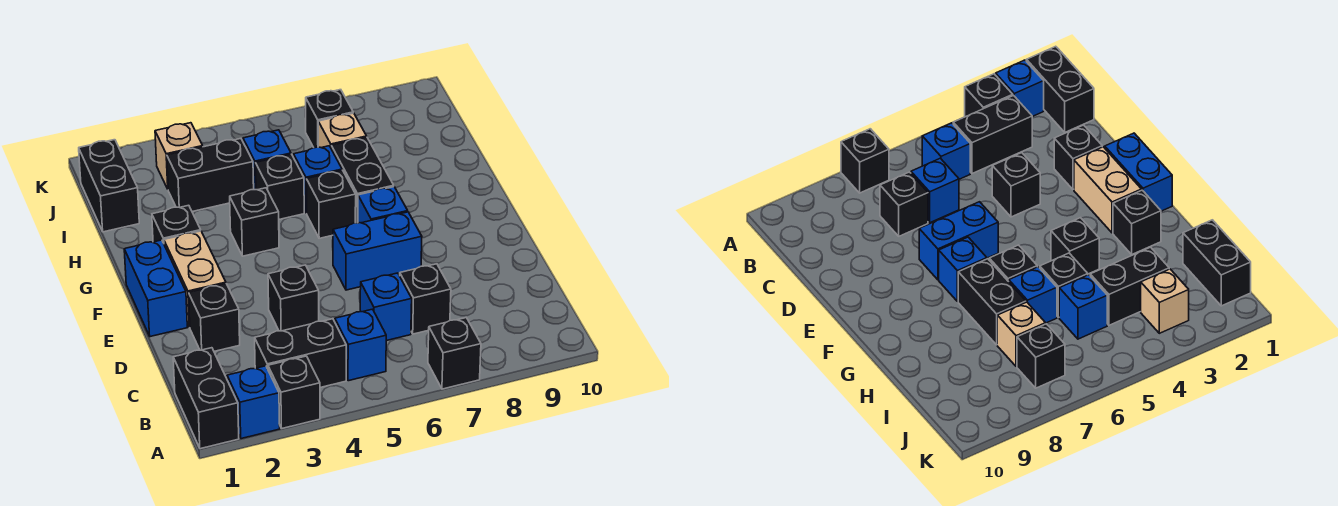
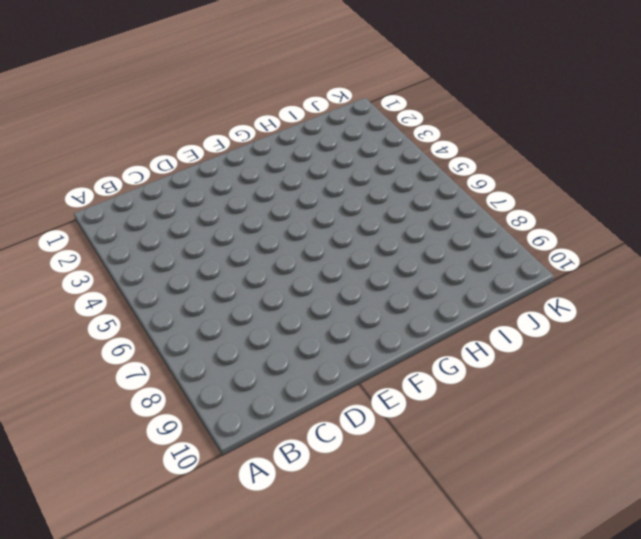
none -> black brick A1:B1 level 1
none -> blue brick A2 level 1
none -> black brick A3 level 1

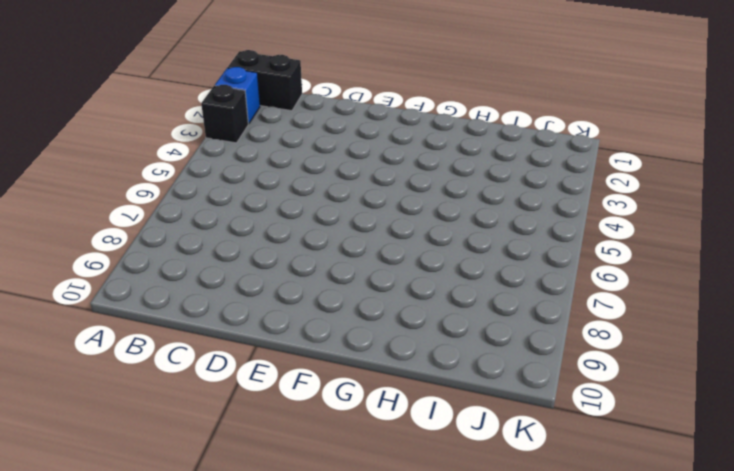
none -> black brick A7 level 1
none -> black brick B3:B4 level 1
none -> blue brick B5 level 1

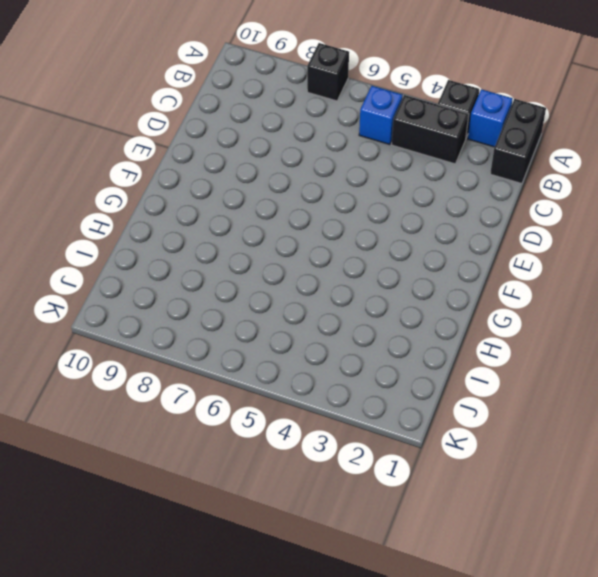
none -> blue brick C6 level 1
none -> black brick C7 level 1
none -> black brick D2 level 1

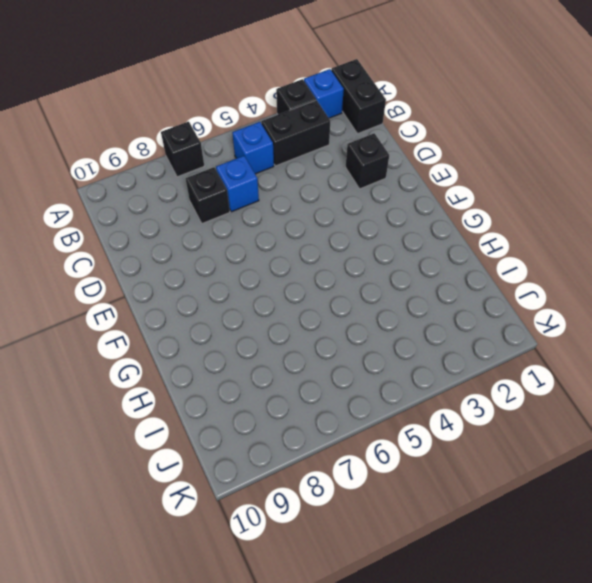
none -> black brick D4 level 1
none -> blue brick E1:F1 level 1
none -> tan brick E2:F2 level 1

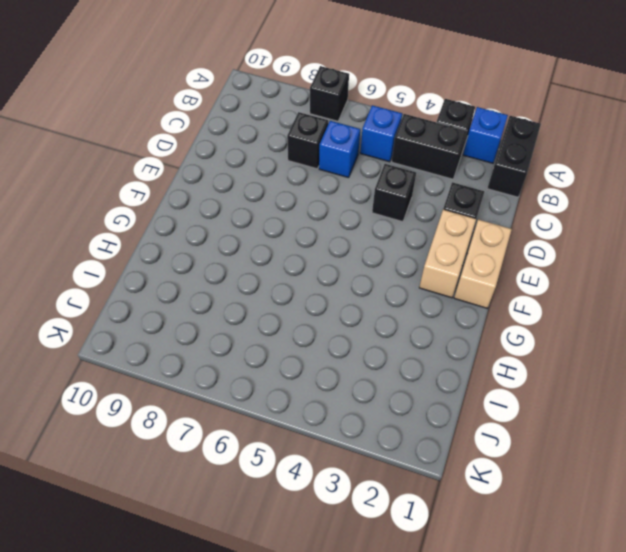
tan brick E1:F1 level 1 -> blue brick E1:F1 level 1
none -> blue brick E6:E7 level 1
none -> blue brick F7 level 1
none -> black brick G2 level 1

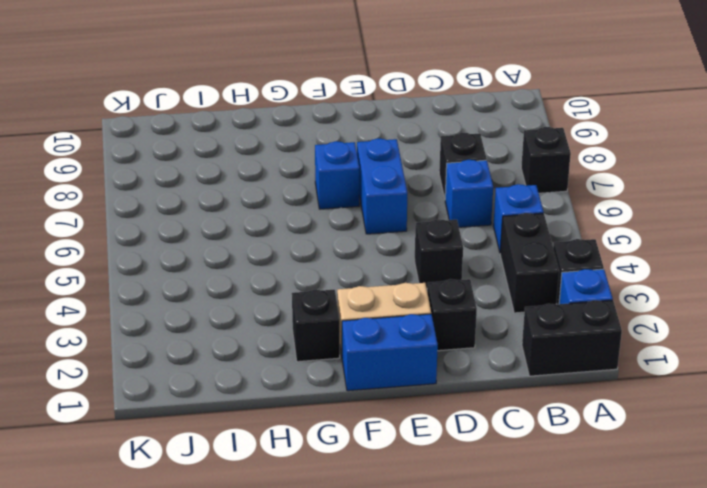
none -> black brick G4 level 1
none -> black brick G6 level 1
none -> black brick G7:H7 level 1

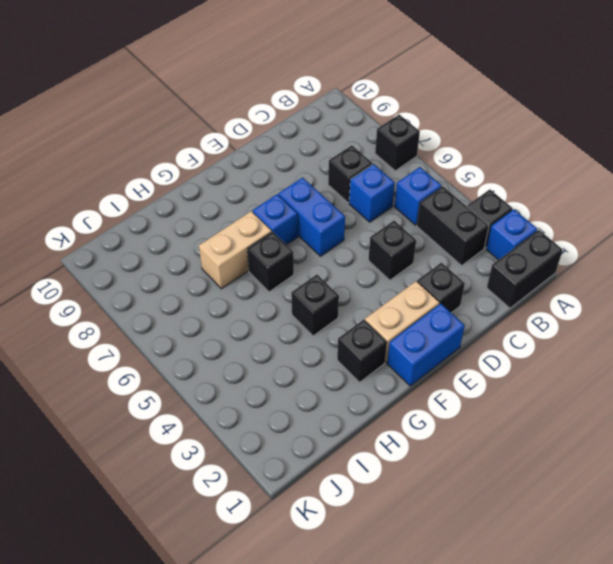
tan brick G7:H7 level 1 -> black brick G7:H7 level 1
none -> black brick H5 level 1
none -> blue brick H6 level 1
none -> black brick I1:J1 level 1

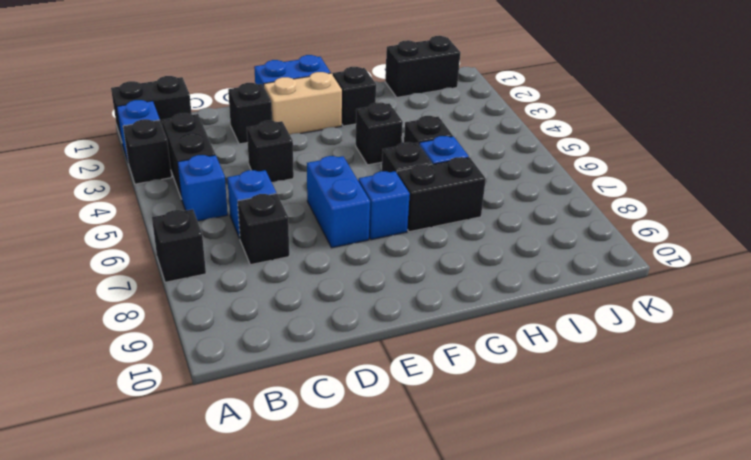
none -> black brick I3:I4 level 1
none -> blue brick I5 level 1
none -> tan brick I7 level 1

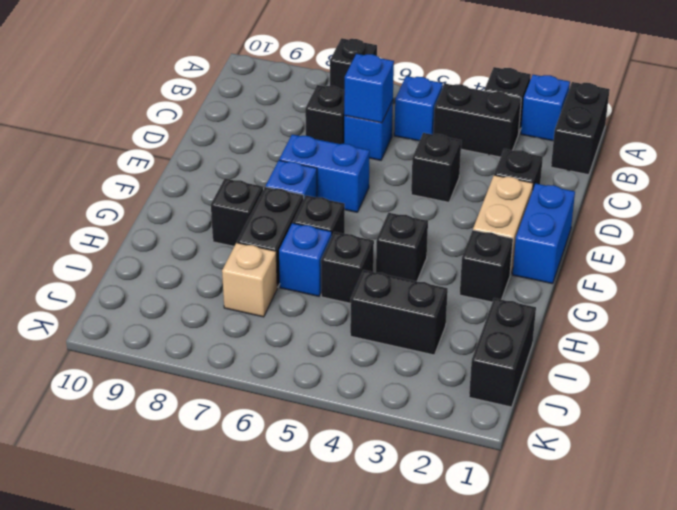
blue brick C6 level 2 -> blue brick I5 level 1
black brick G8 level 1 -> black brick J7 level 1
none -> tan brick J3 level 1

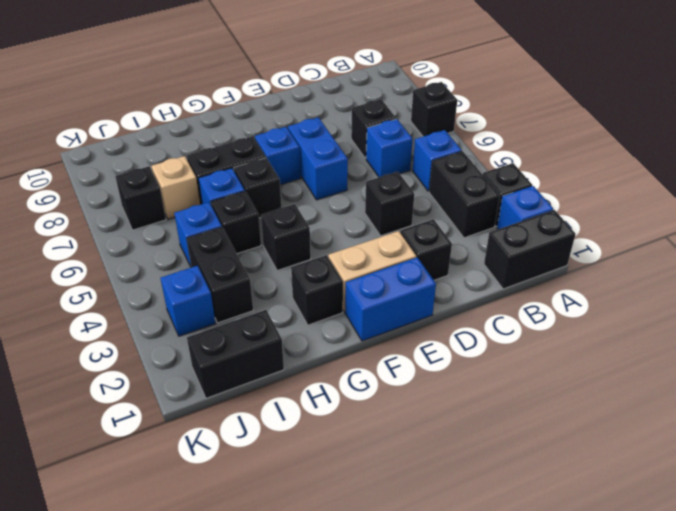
blue brick J3 level 1 -> tan brick J3 level 1

